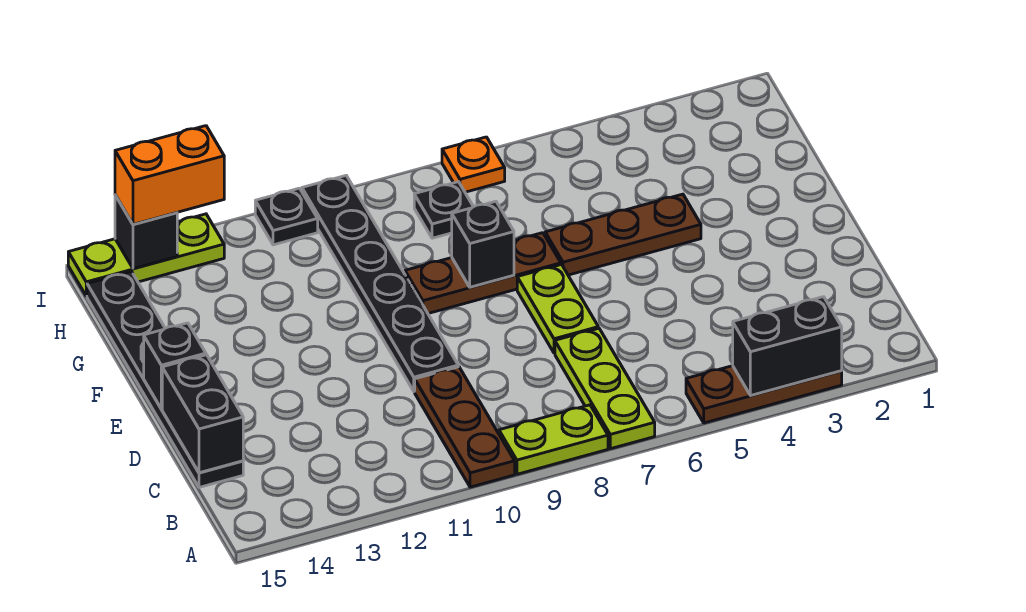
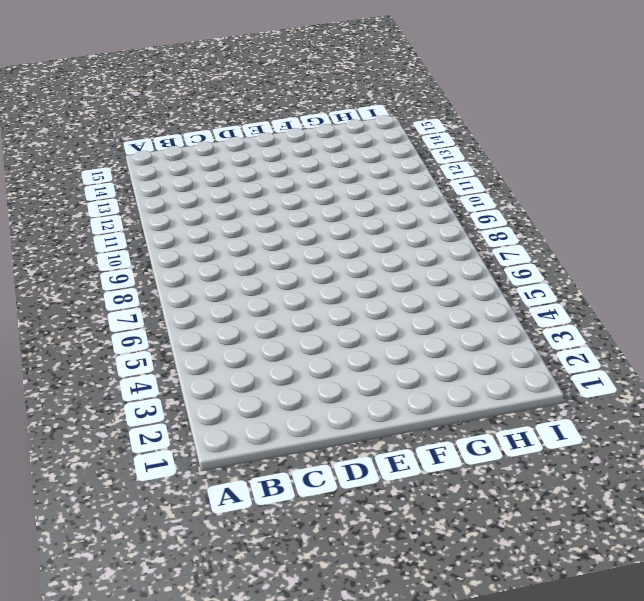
none -> brown plate A3:A5 level 1
none -> lime plate A7:C7 level 1
none -> lime plate A8:A9 level 1

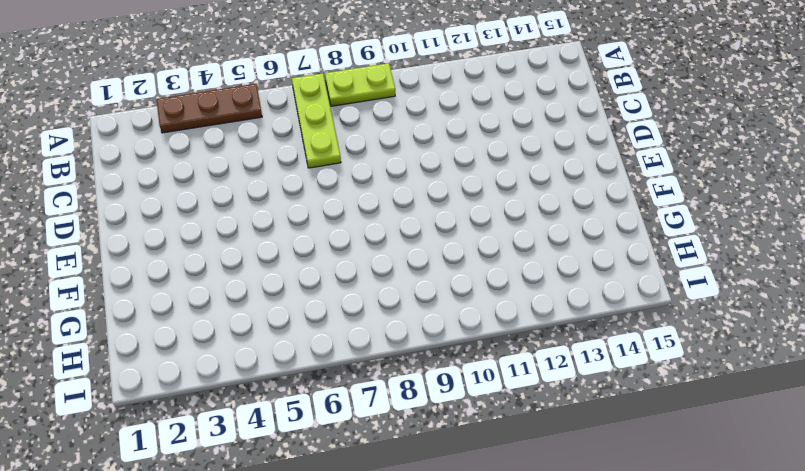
none -> brown plate A10:C10 level 1
none -> black plate C15:H15 level 1
none -> lime plate D7:E7 level 1

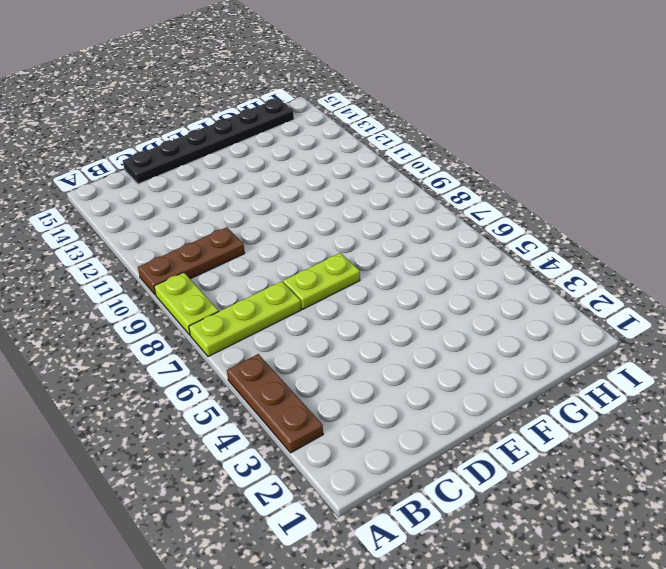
none -> black plate D10:I10 level 1
none -> brown plate F4:F6 level 1
none -> brown plate F7:F9 level 1

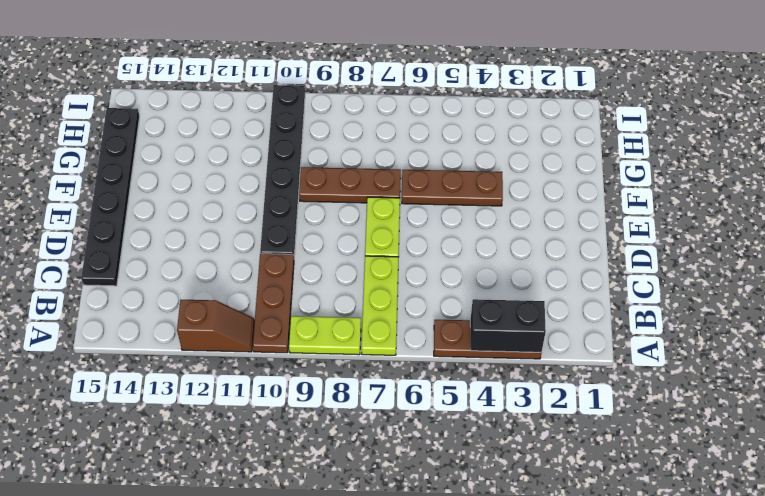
brown slope A11:A12 level 1 top 12 -> none
none -> black plate H8 level 1
none -> orange plate I7 level 1
none -> black plate I11 level 1

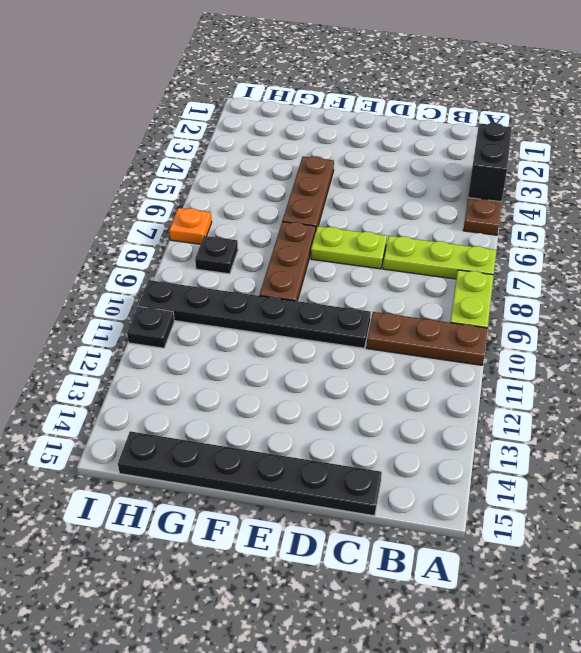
none -> lime plate I13:I15 level 1
none -> black brick C15:D15 level 2
none -> black brick E15 level 2

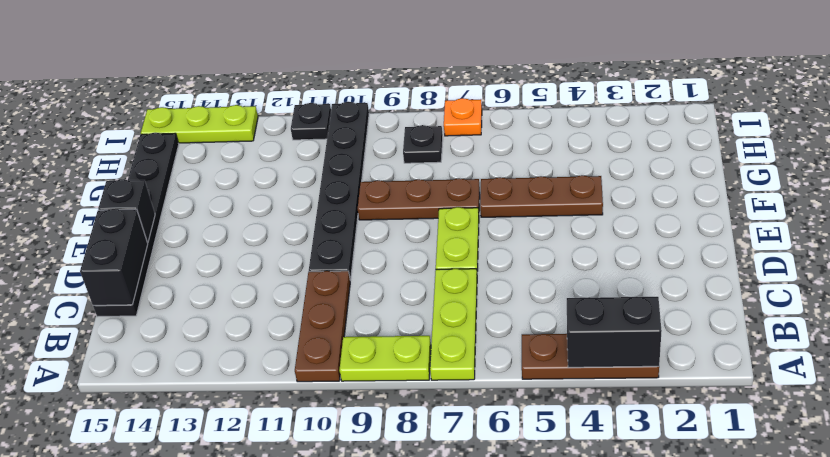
none -> black brick F8 level 2
none -> black brick I14 level 2
none -> orange brick I13:I14 level 3

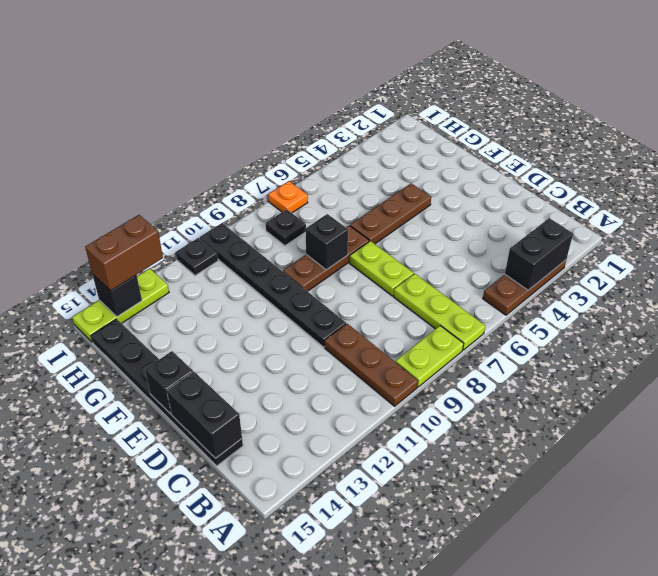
brown brick I13:I14 level 3 -> orange brick I13:I14 level 3

